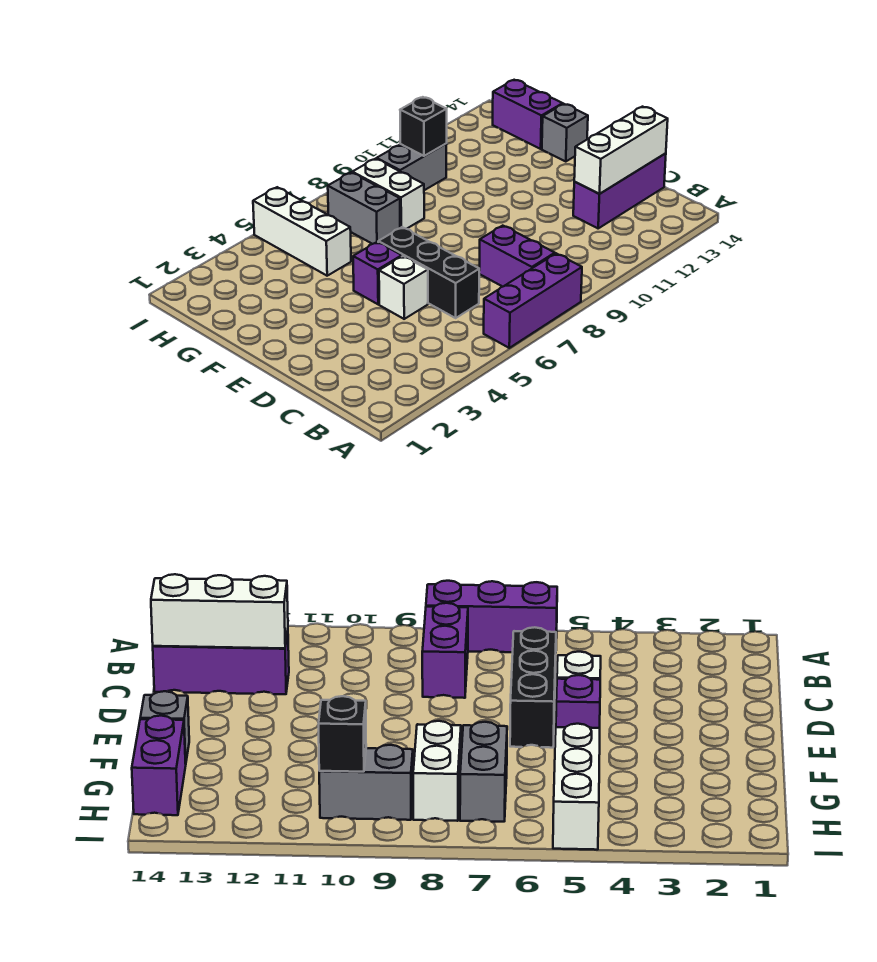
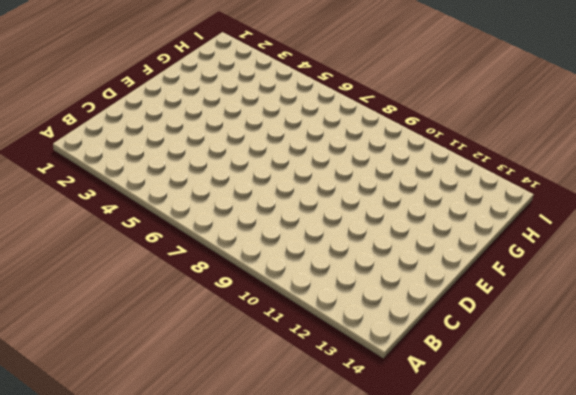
none -> purple brick A6:A8 level 1
none -> purple brick B8:C8 level 1
none -> black brick C6:E6 level 1

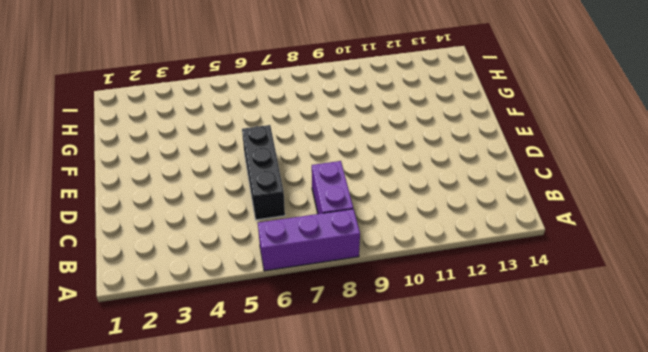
none -> purple brick C12:C14 level 1
none -> white brick D5 level 1
none -> purple brick E5 level 1

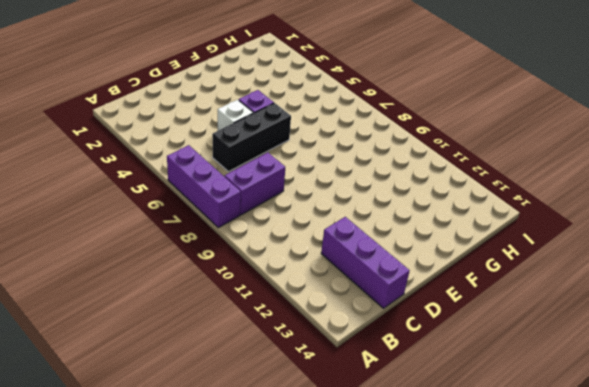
none -> grey brick F14 level 1
none -> white brick G5:I5 level 1
none -> grey brick G7:H7 level 1

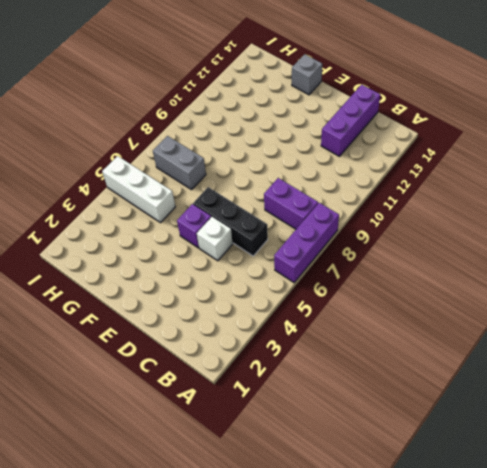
none -> white brick G8:H8 level 1
none -> purple brick G14:H14 level 1
none -> grey brick H9:H10 level 1

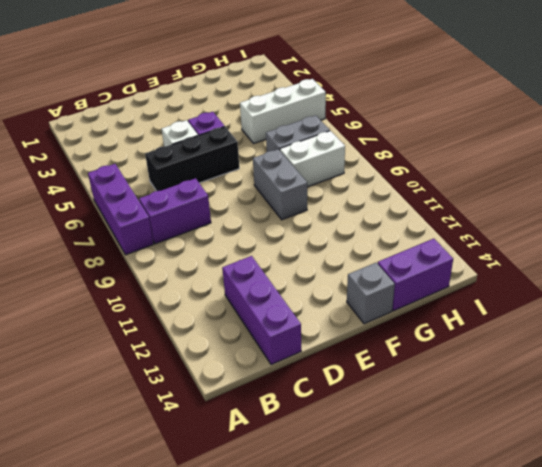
grey brick F8:F9 level 1 -> grey brick H9:H10 level 1
none -> white brick C12:C14 level 2
none -> black brick H10 level 2

